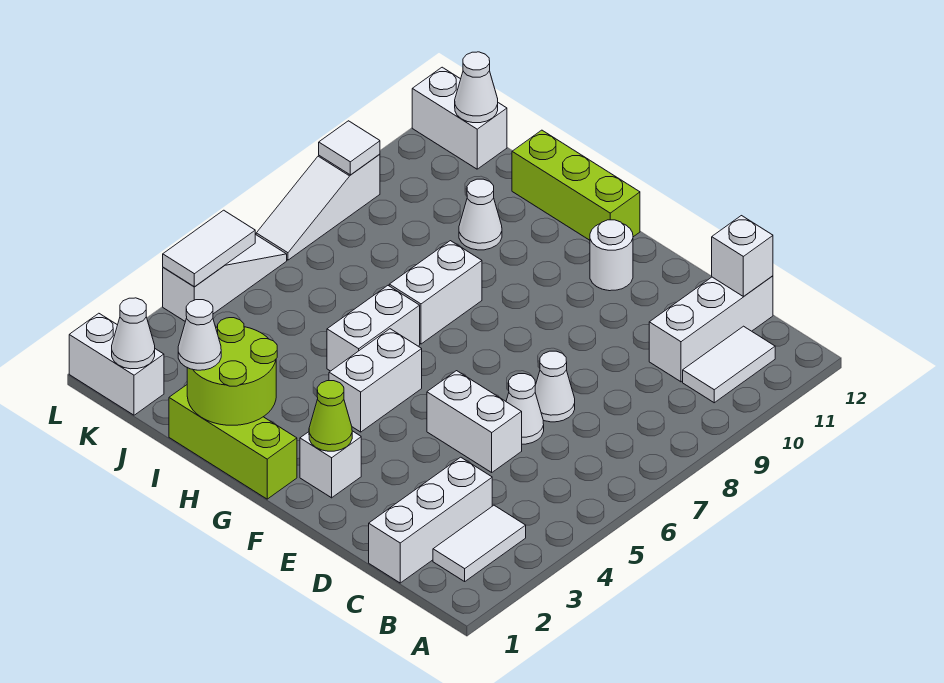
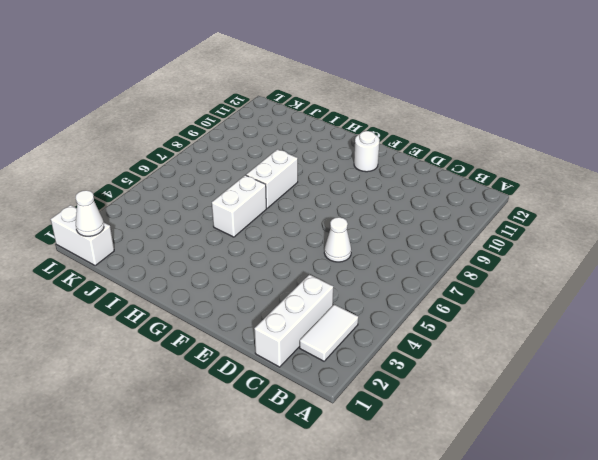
none -> white tile B10:B11 level 1
none -> white brick C10:C12 level 1
none -> white brick D5:E5 level 1

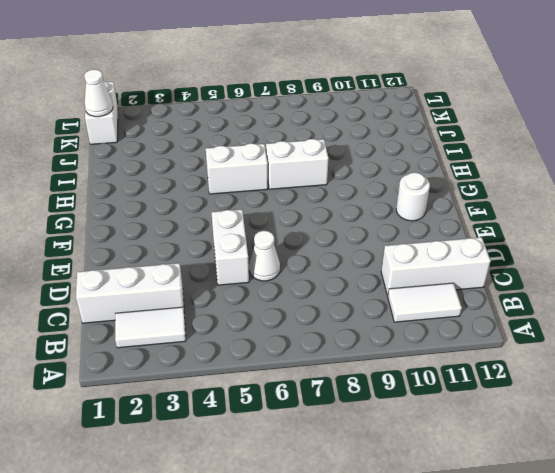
none -> white cone D7 level 1
none -> white brick F2 level 1
none -> lime brick G1:I1 level 1

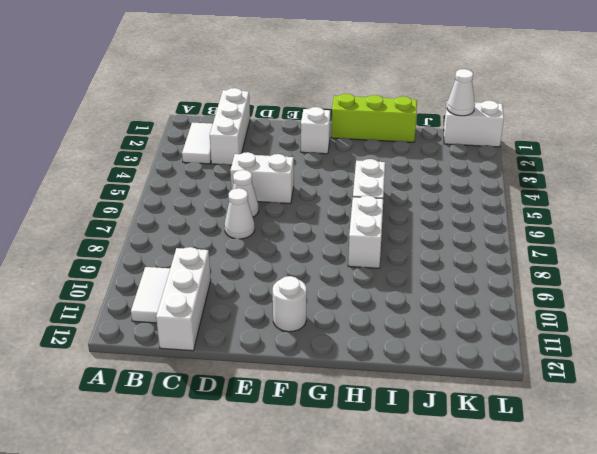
none -> white brick G4:G5 level 1
none -> lime brick G12:I12 level 1
none -> white cone I10 level 1

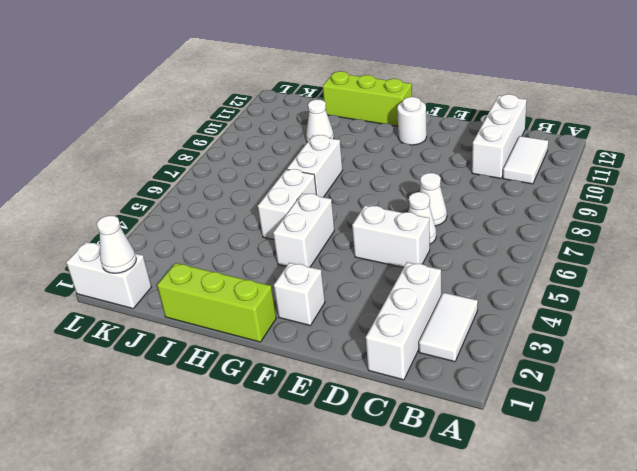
none -> white brick K12:L12 level 1
none -> white slope L4:L6 level 1 top 4
none -> white slope L7:L9 level 1 top 9

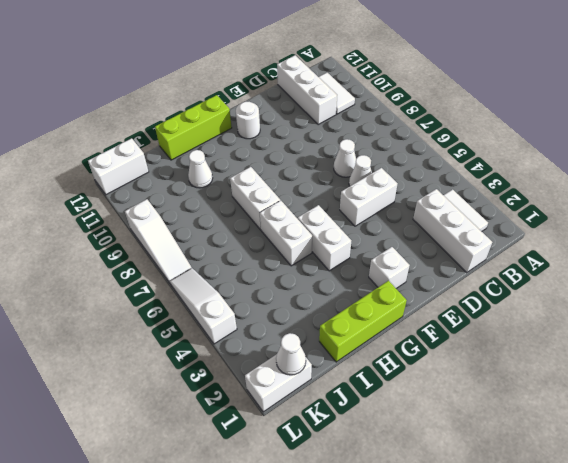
none -> white brick C12 level 2
none -> lime cone F2 level 2
none -> lime round brick H1:I2 level 2

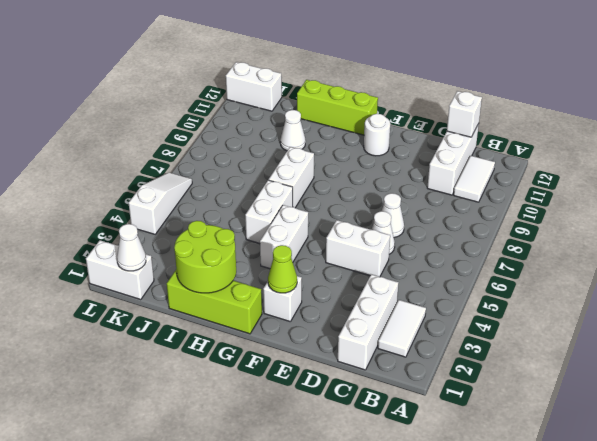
none -> white slope L7:L9 level 1 top 9
none -> white cone K12 level 2
none -> white tile L4:L5 level 2

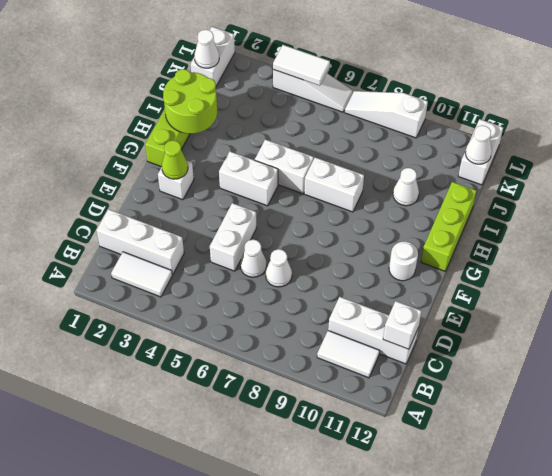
none -> white tile L9 level 2
none -> white cone I1 level 3

